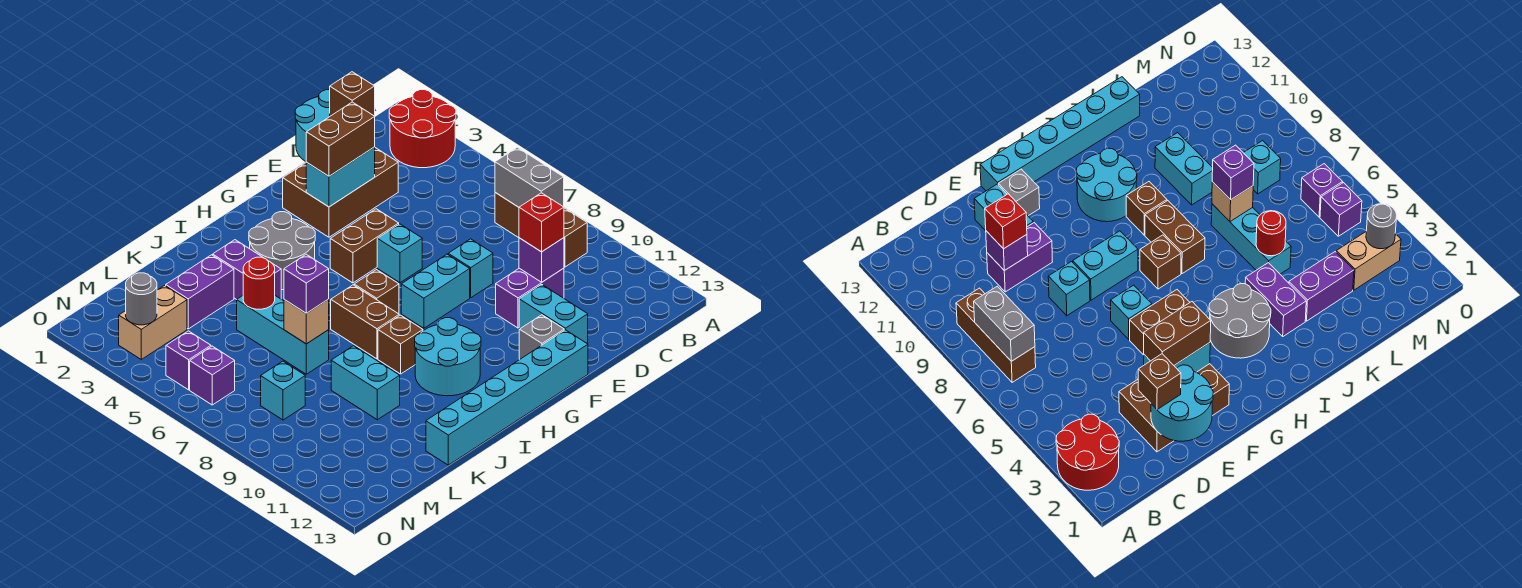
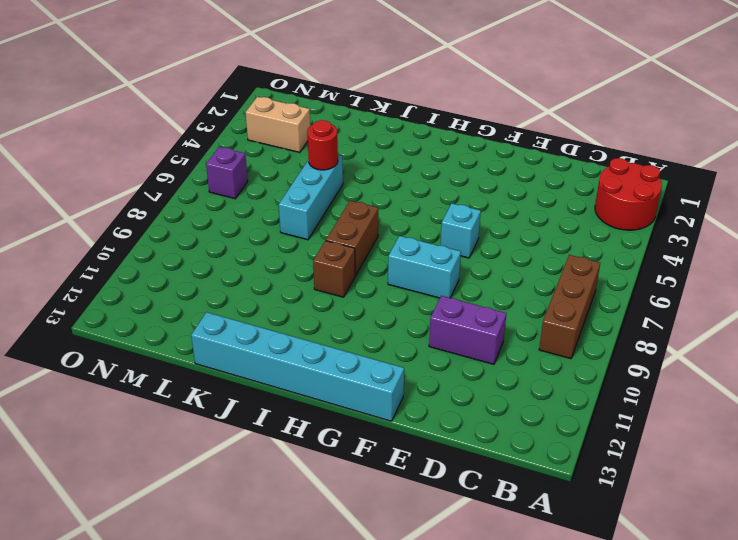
none -> brown brick D2:F3 level 1
none -> cyan brick E8 level 1
none -> cyan brick E11:E12 level 1
none -> brown brick F5:G5 level 1

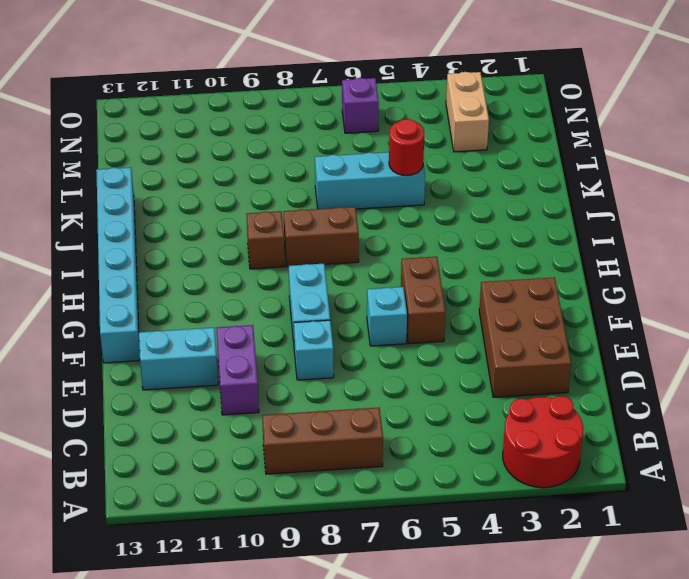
none -> grey brick F12 level 1
none -> grey round brick H3:I4 level 1
none -> brown brick H7 level 1
none -> cyan round brick H10:I11 level 1

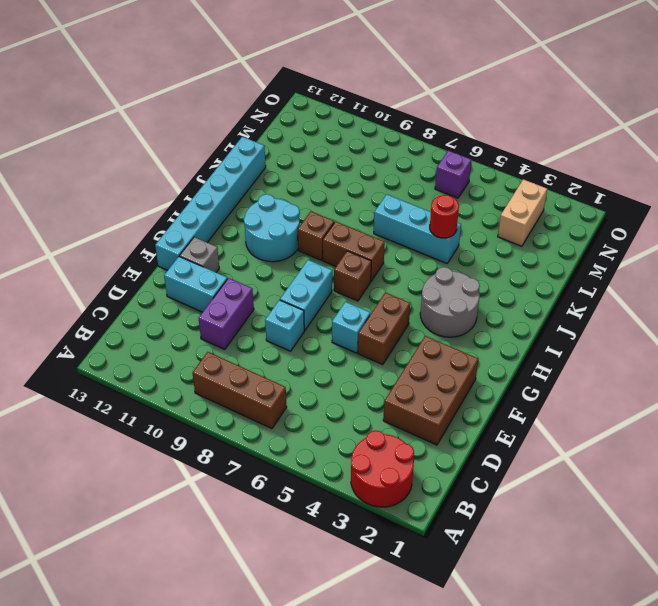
none -> purple brick J3:J4 level 1
none -> purple brick K3:L3 level 1
none -> cyan brick K9:K10 level 1
none -> cyan brick M8 level 1

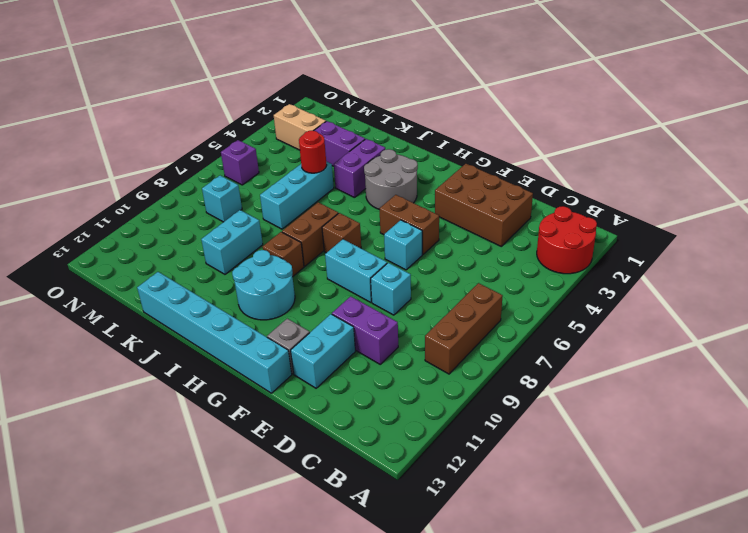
none -> purple brick N5 level 1
none -> grey brick B7:B8 level 2
none -> cyan round brick D1:E2 level 2
none -> purple brick D10 level 2

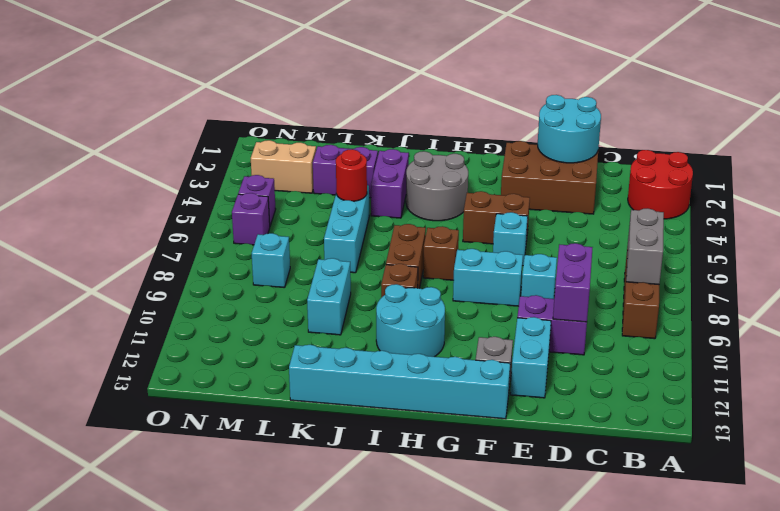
purple brick D9:D10 level 2 -> purple brick D10 level 2
none -> cyan brick E3:F3 level 2
none -> tan brick K7 level 2
none -> grey round brick N3 level 2
none -> brown brick D2 level 3

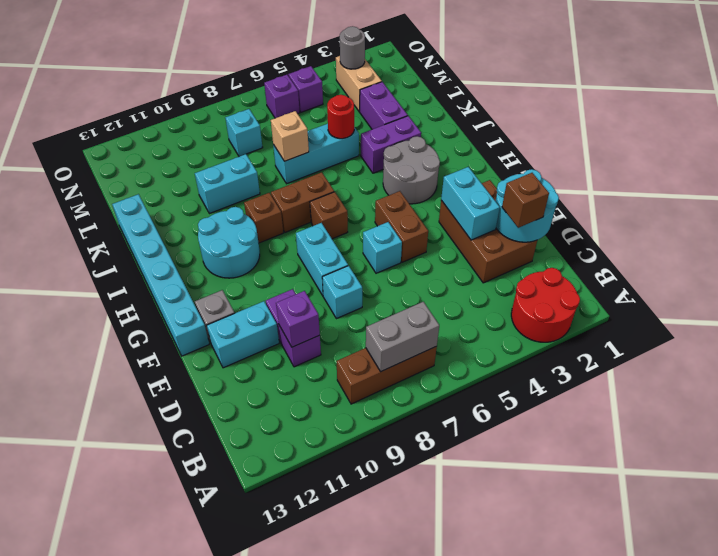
none -> red brick D10 level 3
none -> brown brick E3:F3 level 3
none -> purple brick K7 level 3

